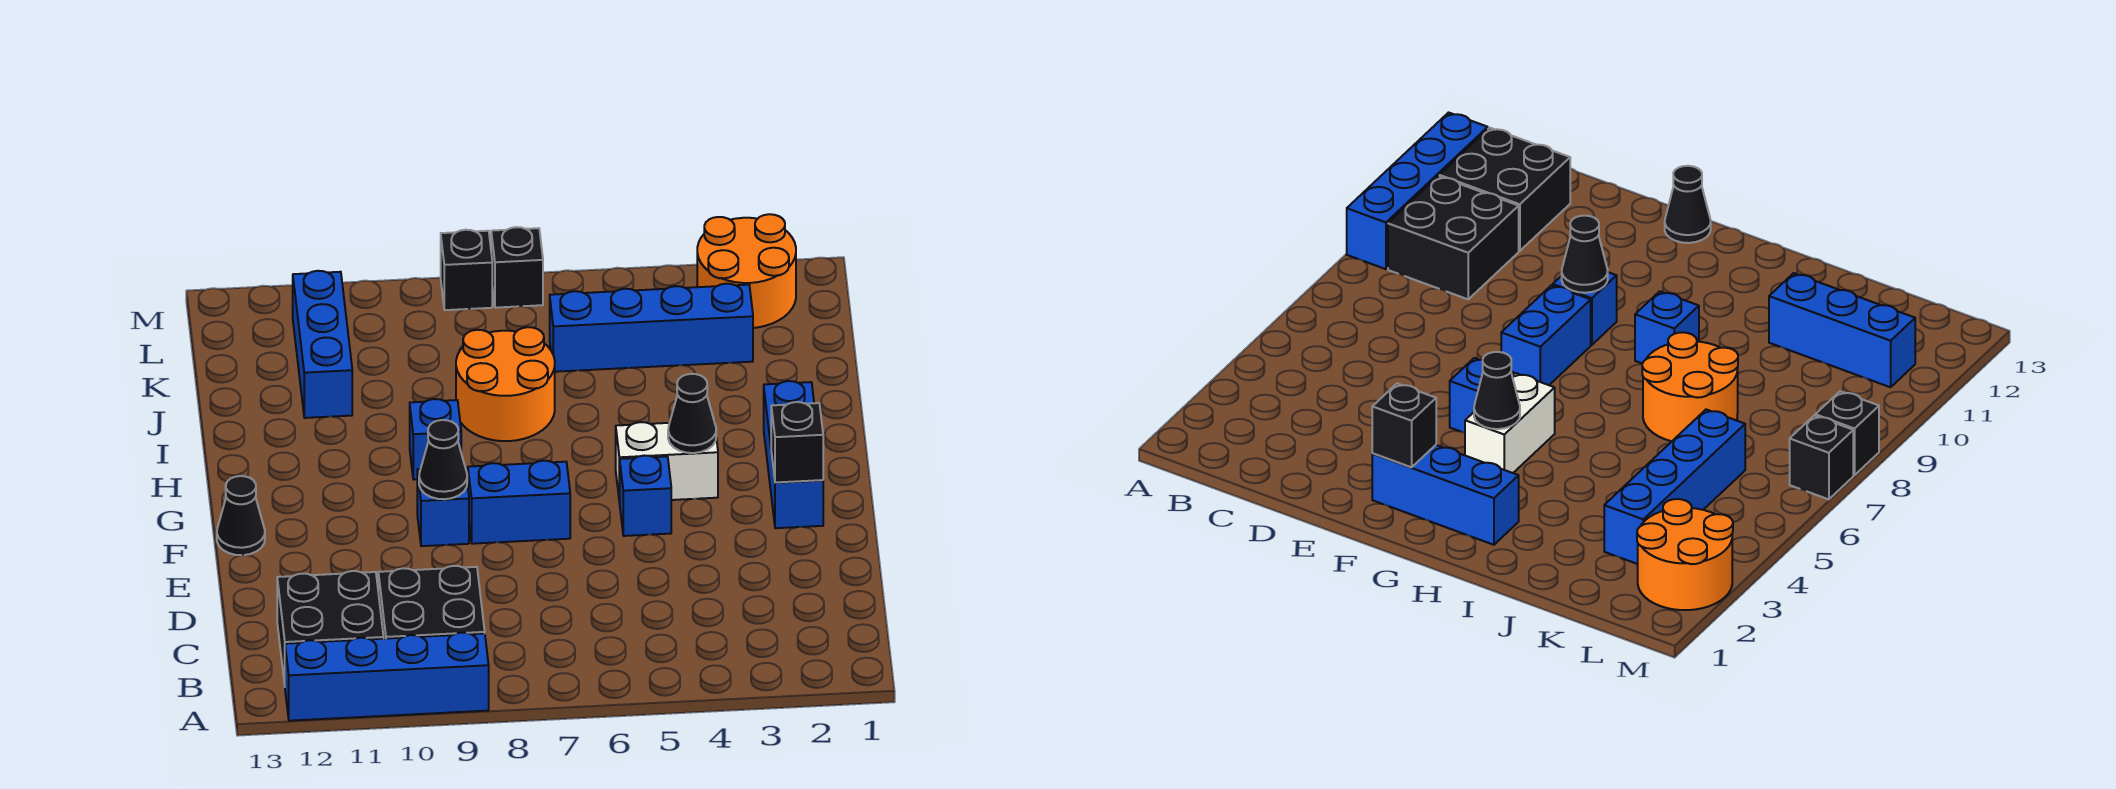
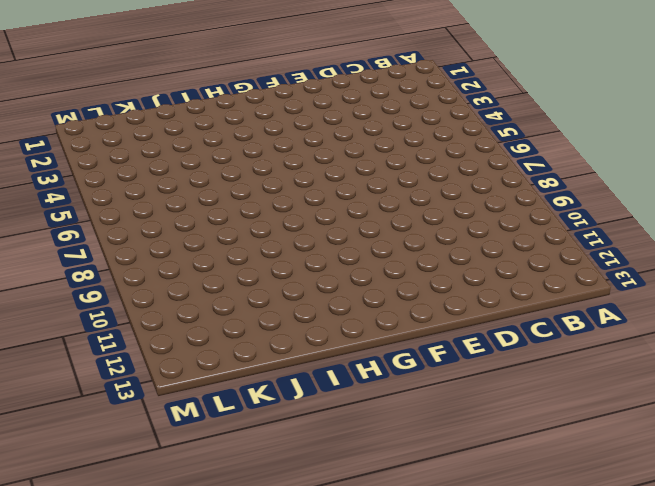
none -> blue brick A9:A12 level 1
none -> black brick B9:C10 level 1
none -> black brick B11:C12 level 1

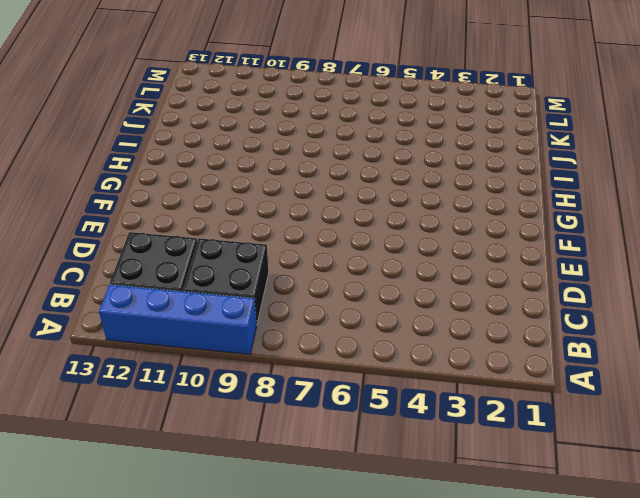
none -> blue brick F2:H2 level 1
none -> blue brick F5 level 1
none -> blue brick F7:F8 level 1

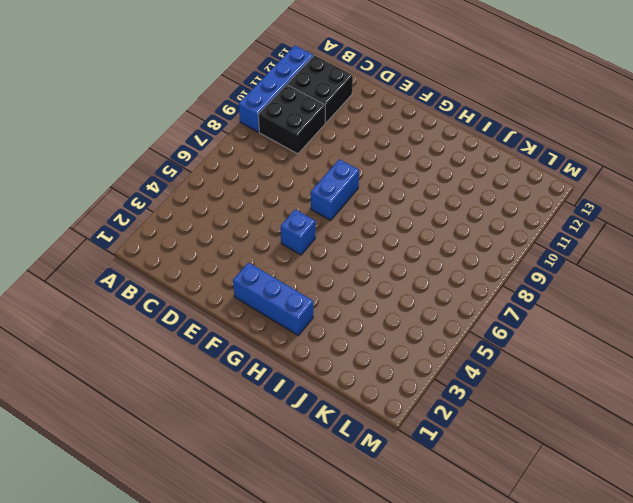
none -> blue brick F9 level 1
none -> black cone F13 level 1
none -> white brick G4:G5 level 1

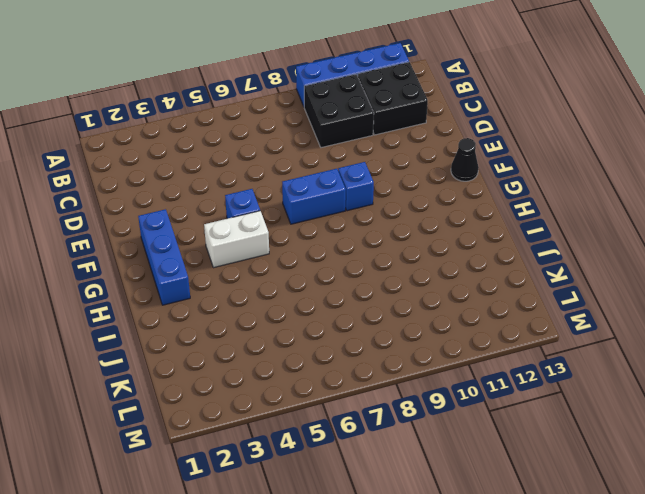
none -> blue brick H9 level 1
none -> orange round brick I7:J8 level 1
none -> blue brick J11:L11 level 1

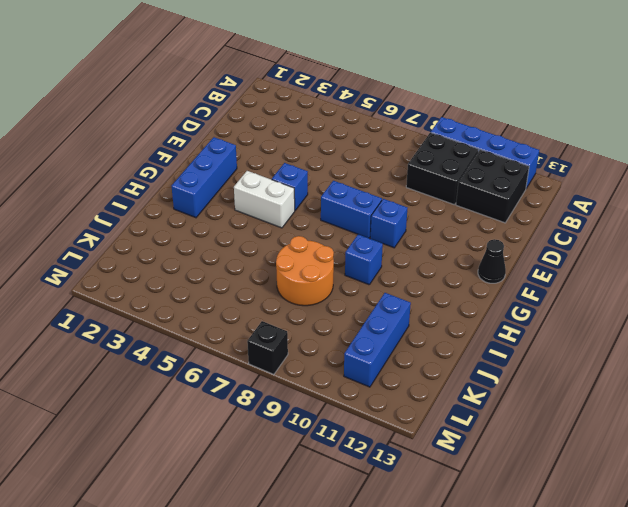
none -> blue brick K3:K6 level 1
none -> orange round brick L2:M3 level 1
none -> black brick M7 level 1

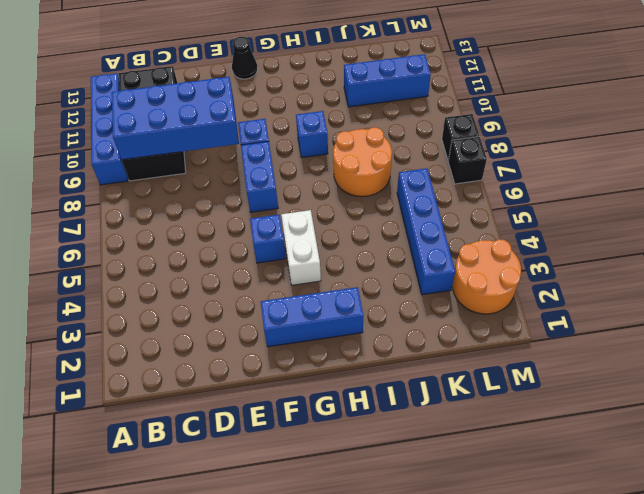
blue brick B9:E10 level 2 -> none
none -> black brick F2 level 2
none -> black cone F9 level 2
none -> black cone G4 level 2

